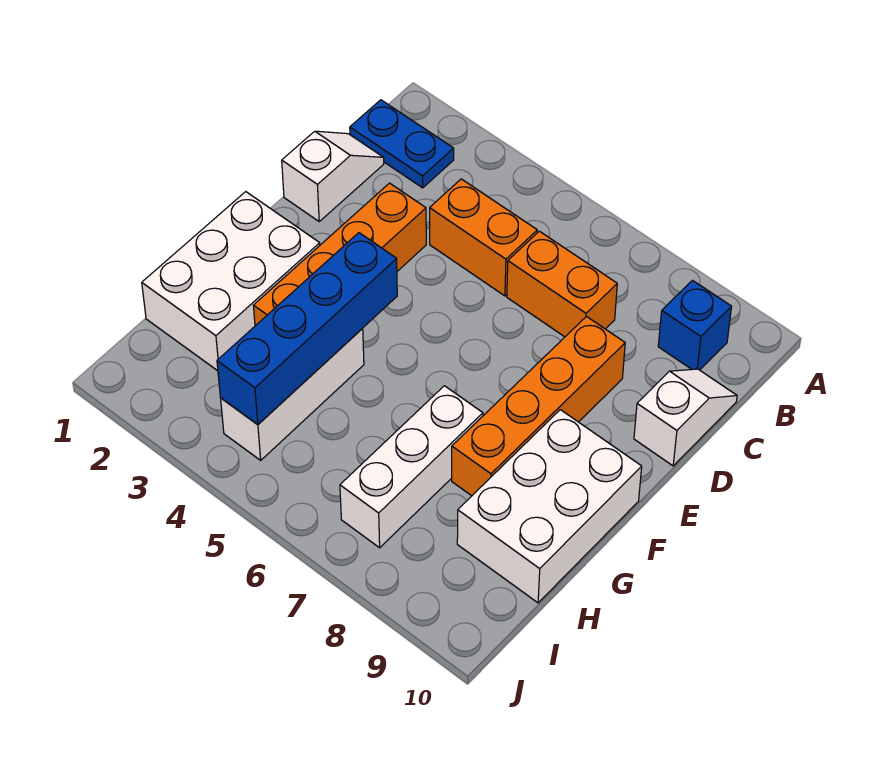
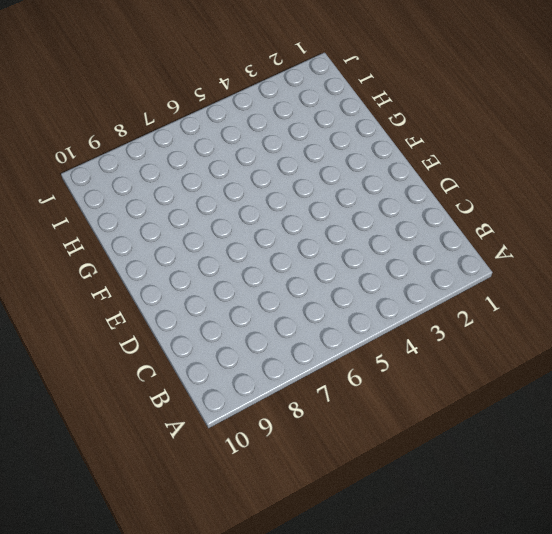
none -> blue plate B1:B2 level 1
none -> blue brick B9 level 1
none -> white slope C1:D1 level 1 top D

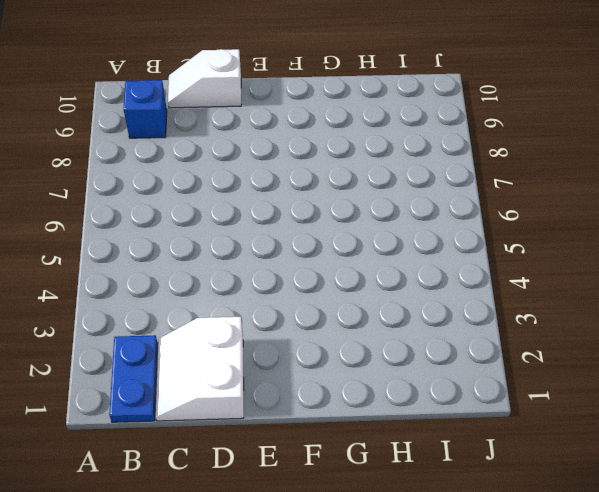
white slope C1:D2 level 1 top D -> white slope C1:D1 level 1 top D
none -> orange brick C4:C5 level 1
none -> orange brick C6:C7 level 1
none -> orange brick D3:G3 level 1

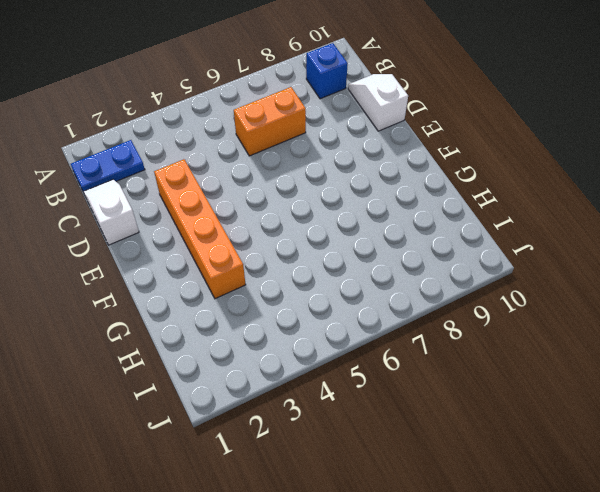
none -> orange brick C4:C5 level 1
none -> orange brick D8:G8 level 1
none -> white brick F1:H2 level 1

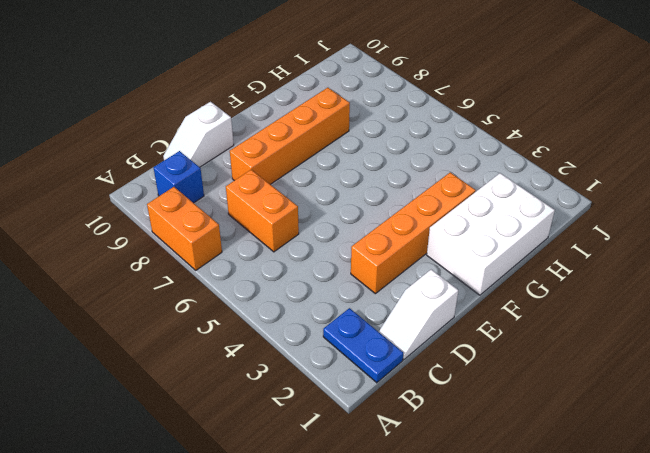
orange brick A7:A8 level 1 -> orange brick C4:C5 level 1
none -> white brick F9:H10 level 1
none -> white brick G4:I4 level 1
none -> white brick G7:I7 level 1

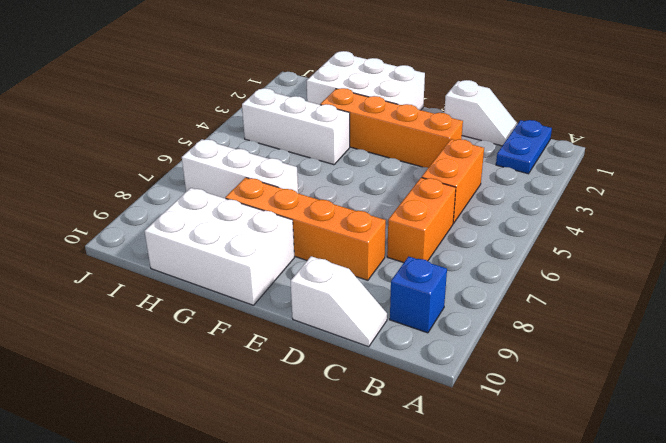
none -> blue brick F4:I4 level 2

